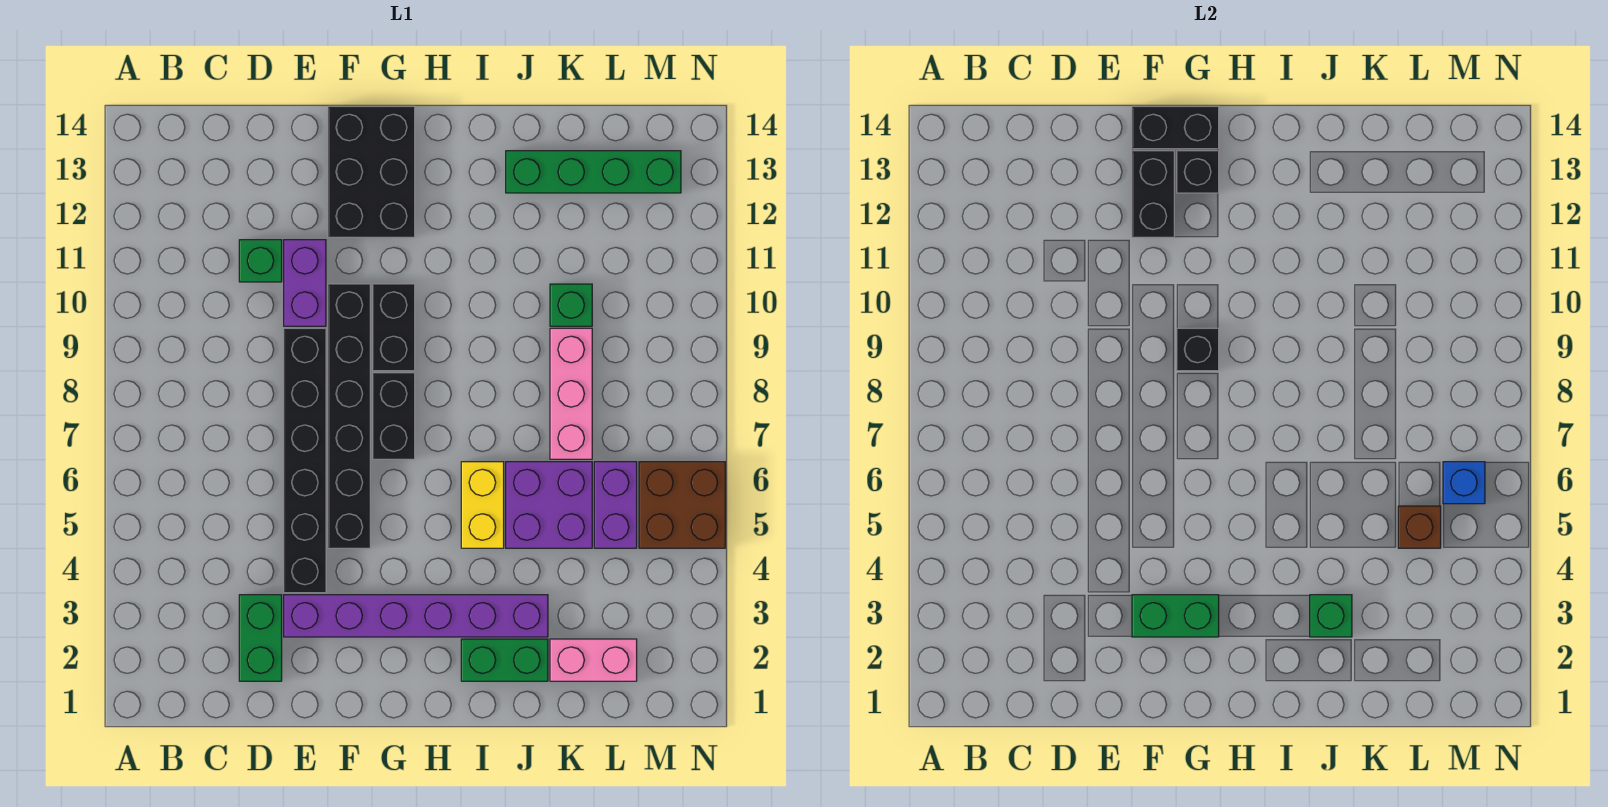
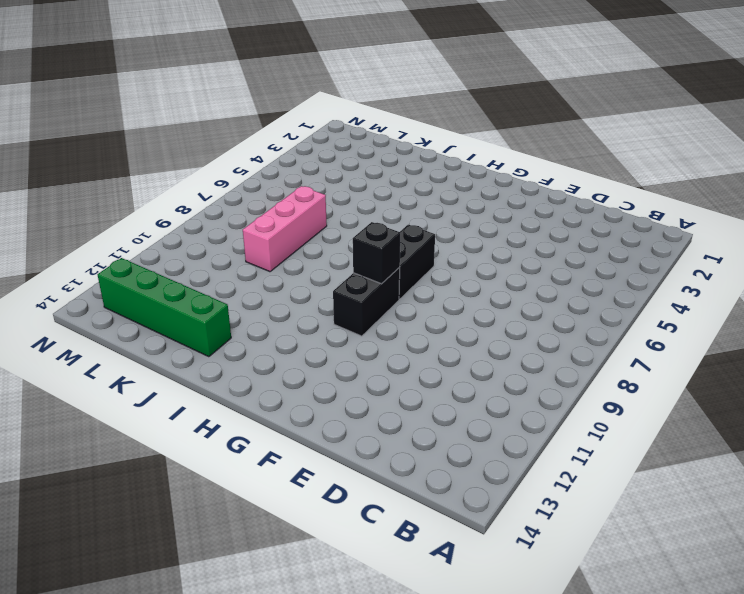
none -> green brick D2:D3 level 1
none -> green brick D11 level 1
none -> purple brick E3:J3 level 1

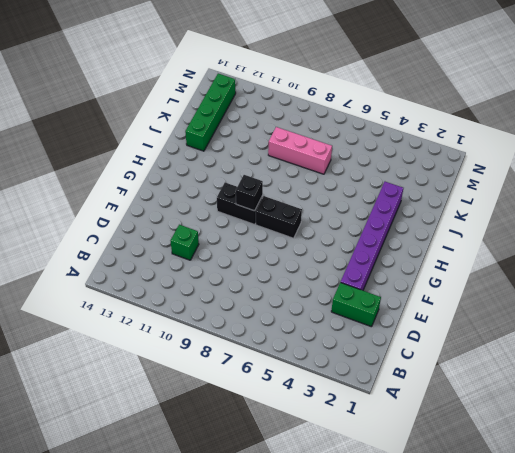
none -> black brick E4:E9 level 1
none -> purple brick E10:E11 level 1
none -> black brick F5:F10 level 1

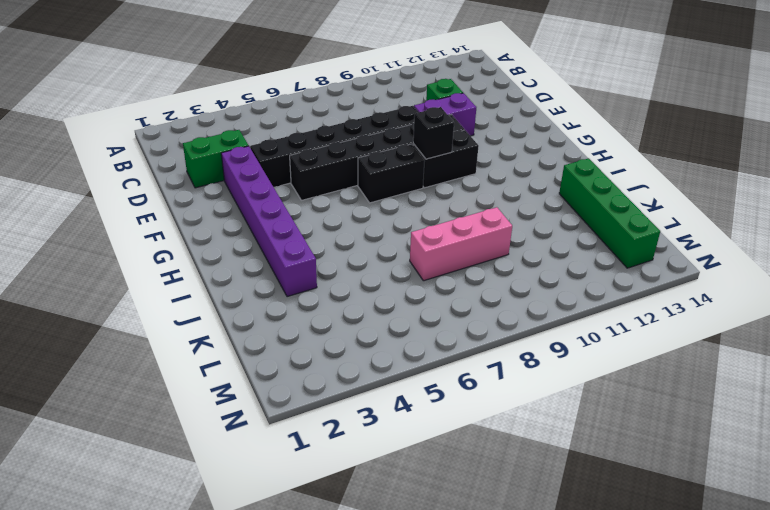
none -> black brick F12:G14 level 1
none -> green brick I2:J2 level 1
none -> yellow brick I5:I6 level 1

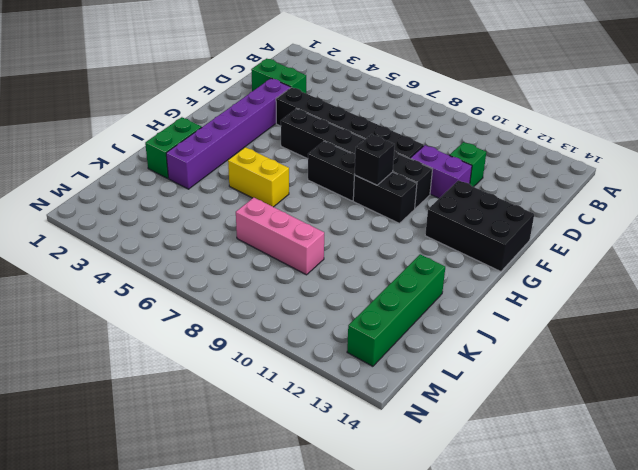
none -> purple brick J5:K6 level 1
none -> pink brick K2:L2 level 1
none -> green brick K10 level 1

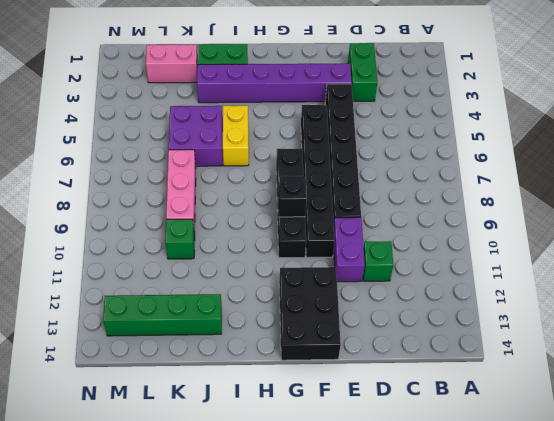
none -> purple brick L5:L6 level 1
none -> brown brick M5:N6 level 1
none -> green brick F3:G3 level 2

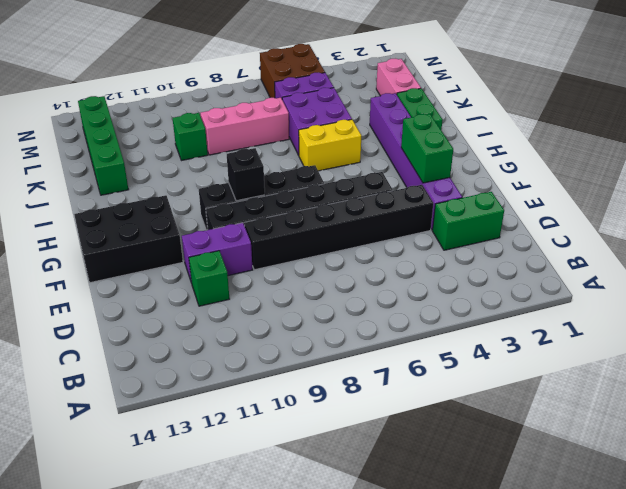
none -> black brick F12:F13 level 2
none -> black brick F14:G14 level 2
none -> black brick G13 level 2

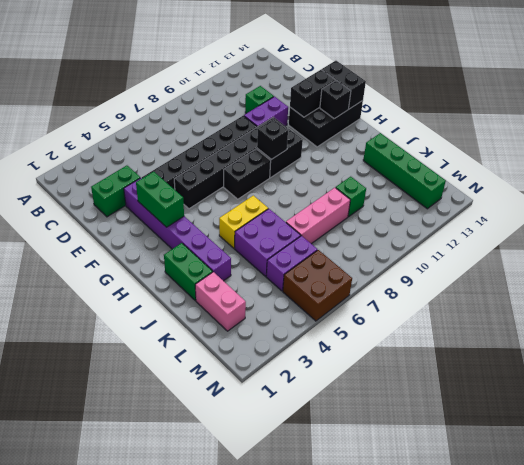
none -> green brick J3 level 2
none -> brown brick L5 level 2
none -> blue brick M6 level 2

